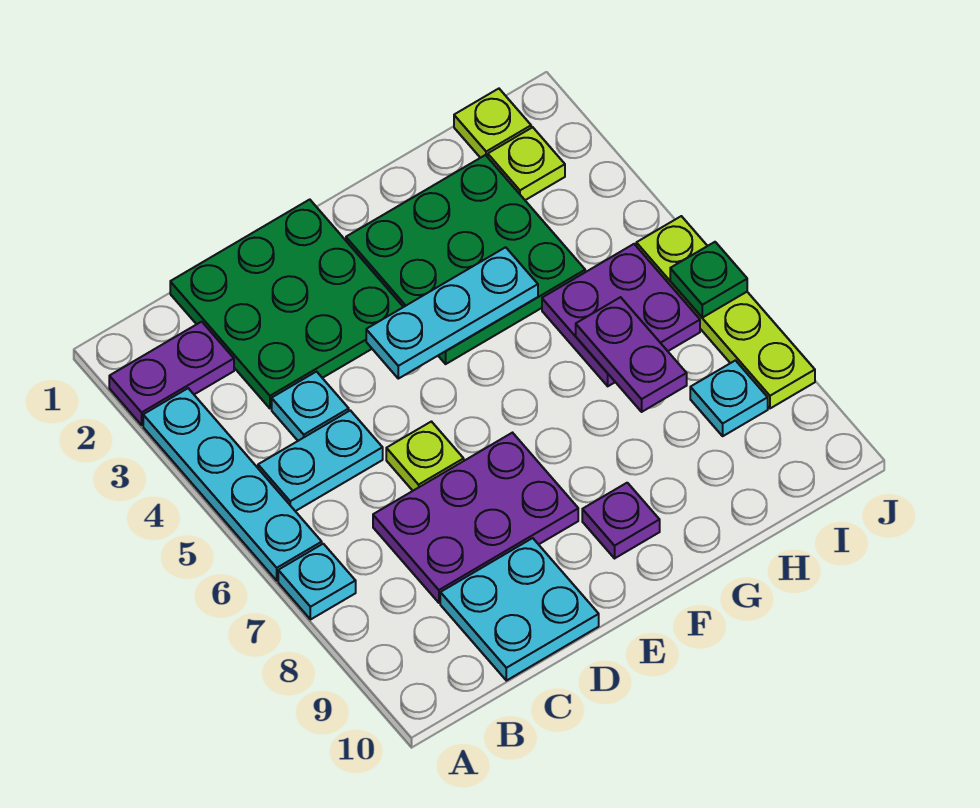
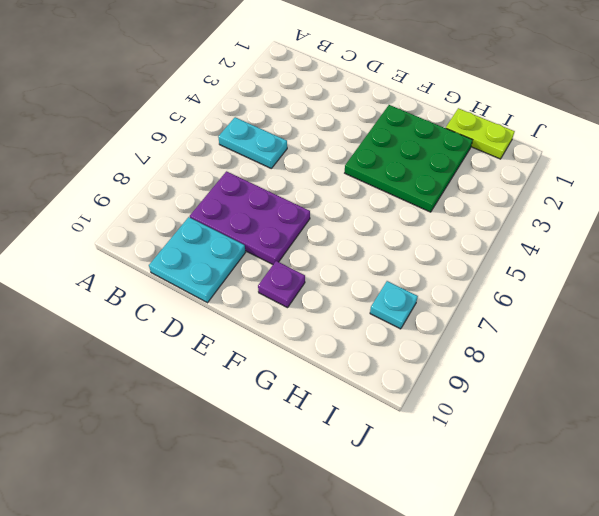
lime plate H1:I1 level 1 -> lime plate I1 level 1
none -> purple plate A2:B2 level 1
none -> cyan plate A3:A6 level 1
none -> cyan plate A7 level 1

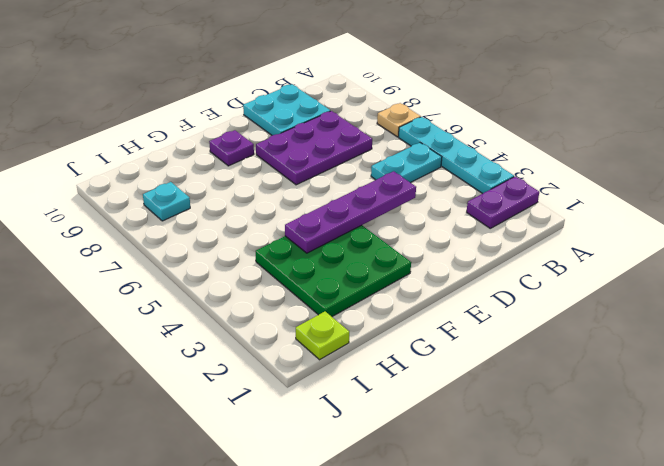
tan plate A7 level 1 -> cyan plate A7 level 1
purple plate D4:G4 level 2 -> cyan plate E4:G4 level 2
none -> green plate C1:E3 level 1
none -> cyan plate C4 level 1
none -> lime plate D6 level 1

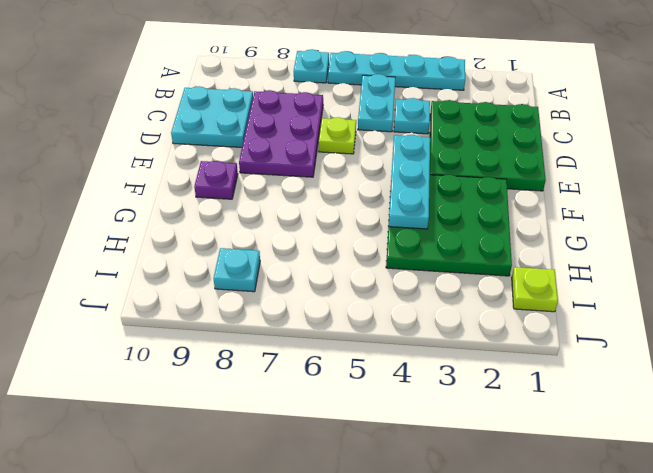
none -> purple plate A2:B2 level 1
none -> purple plate H5:I6 level 1
none -> lime plate I2 level 1

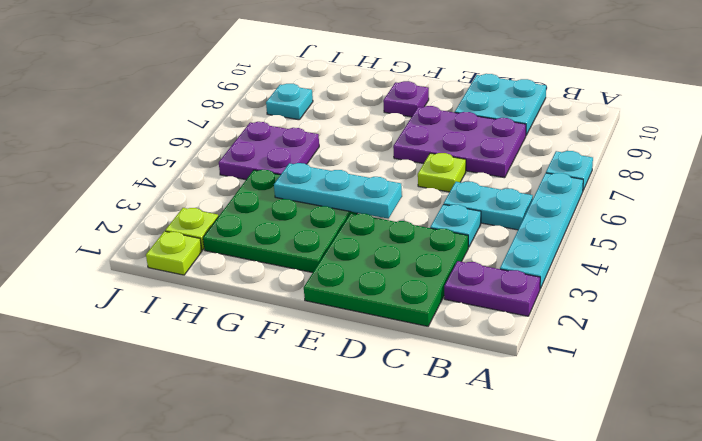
none -> lime plate J5:J8 level 1
none -> purple plate H6:H7 level 2
none -> green plate J6 level 2

